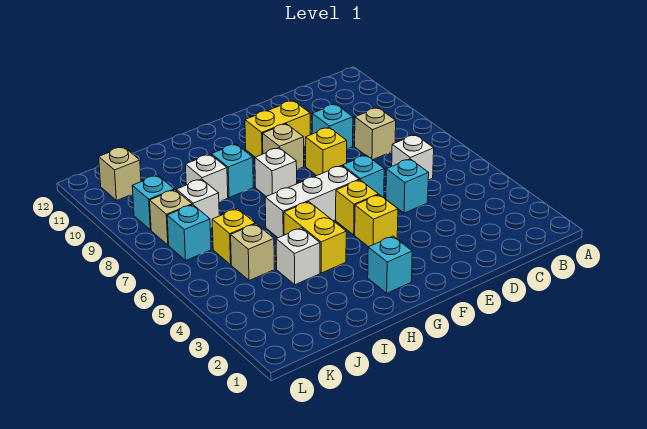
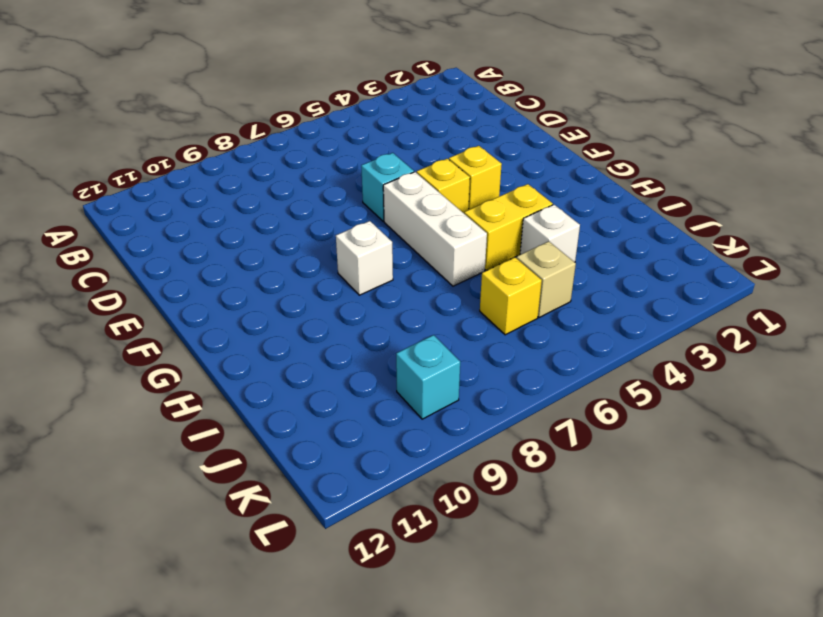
none -> white brick C6 level 1
none -> tan brick C8 level 1
none -> cyan brick D5 level 1

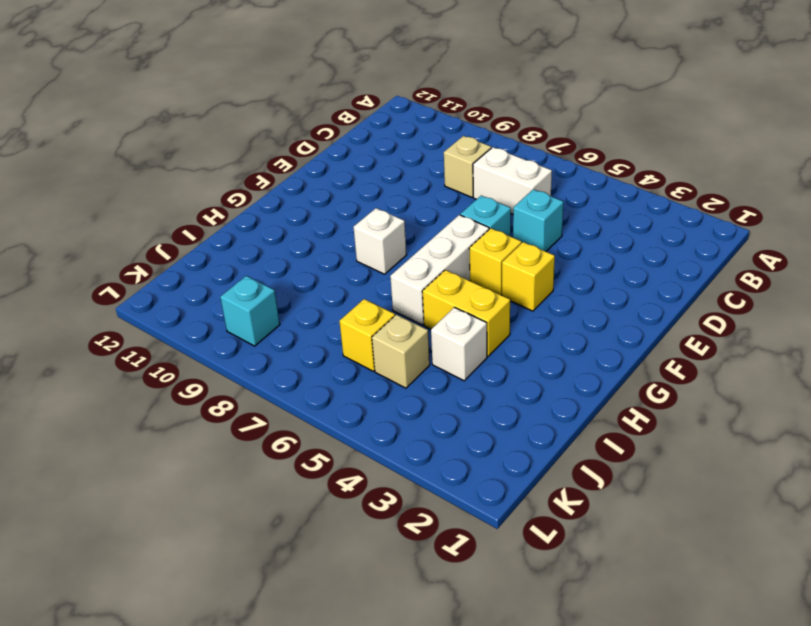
white brick C6:C7 level 1 -> white brick C6 level 1
none -> cyan brick D9 level 1
none -> yellow brick E8 level 1
none -> yellow brick E10:F10 level 1

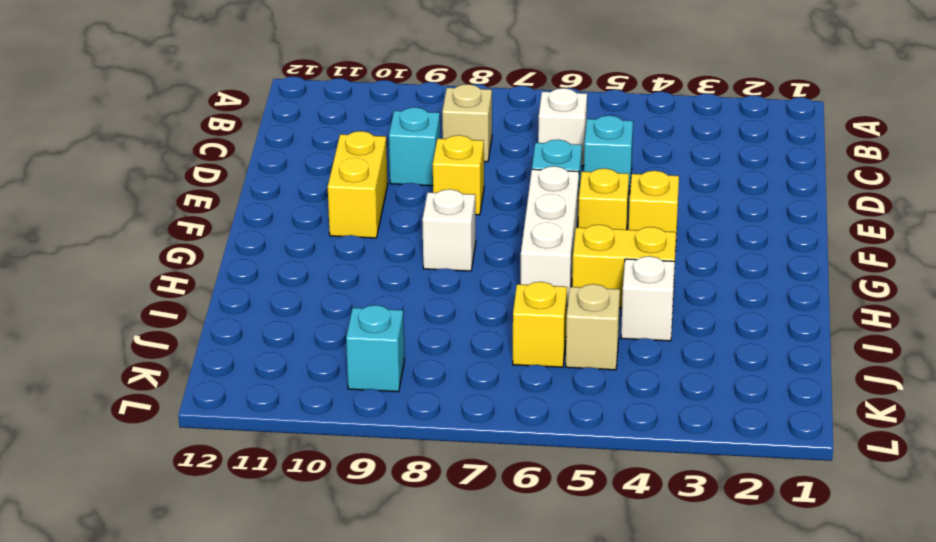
none -> tan brick F9 level 1
none -> cyan brick G2 level 1
none -> cyan brick H9 level 1

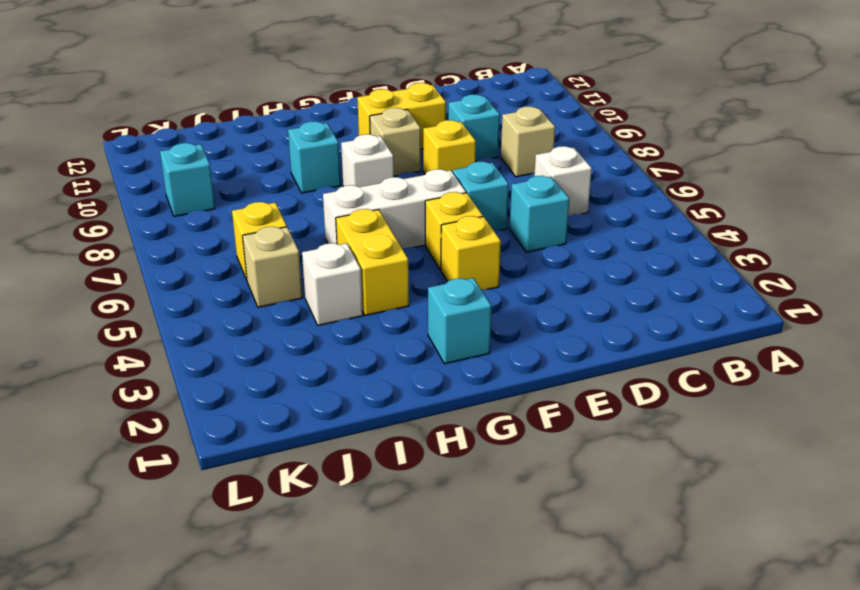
none -> white brick I9 level 1
none -> white brick J8 level 1
none -> cyan brick K7 level 1

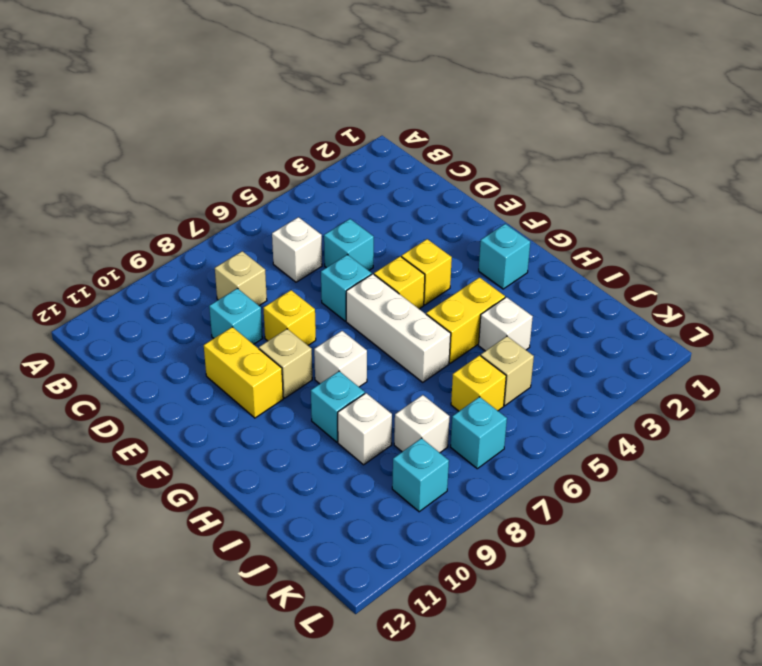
none -> tan brick K8 level 1
none -> tan brick K11 level 1

